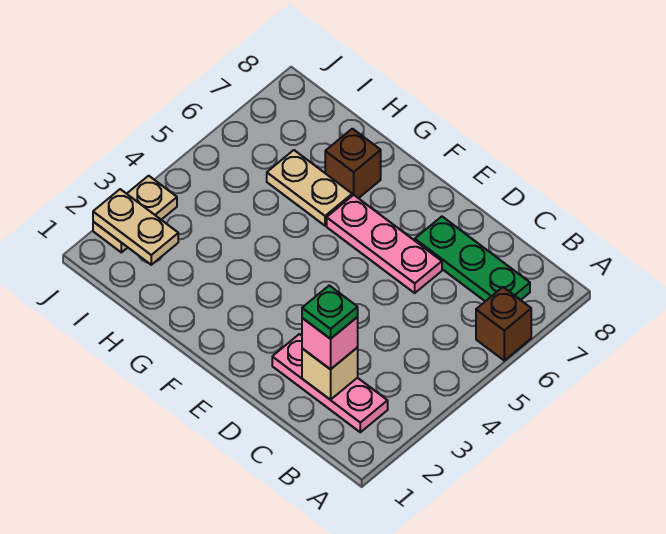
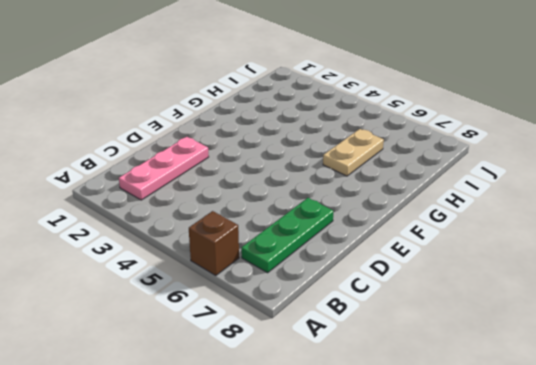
none -> pink plate D6:F6 level 1
none -> brown brick G7 level 1

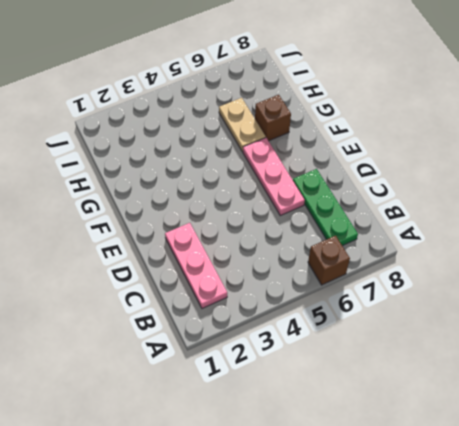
none -> tan plate J2:J3 level 1
none -> tan brick C2 level 2

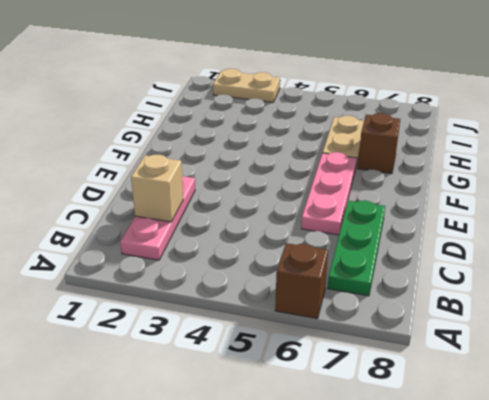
none -> tan plate I2:J2 level 2
none -> pink brick C2 level 3

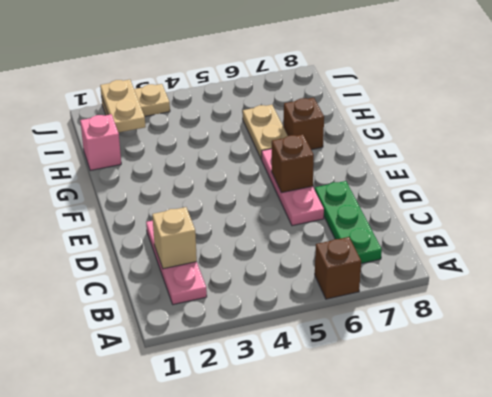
brown brick E6 level 2 -> none
pink brick H1 level 1 -> pink brick C2 level 3
none -> green plate C2 level 4

